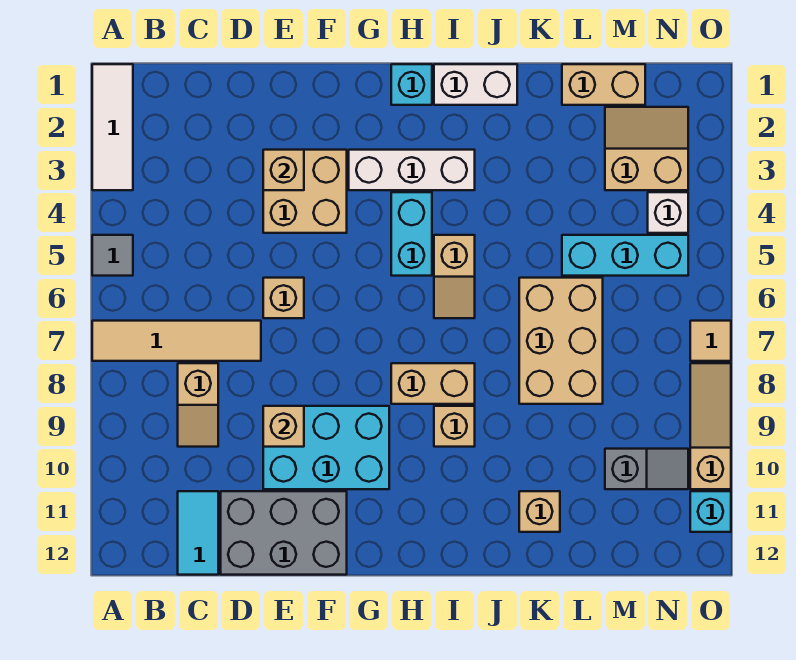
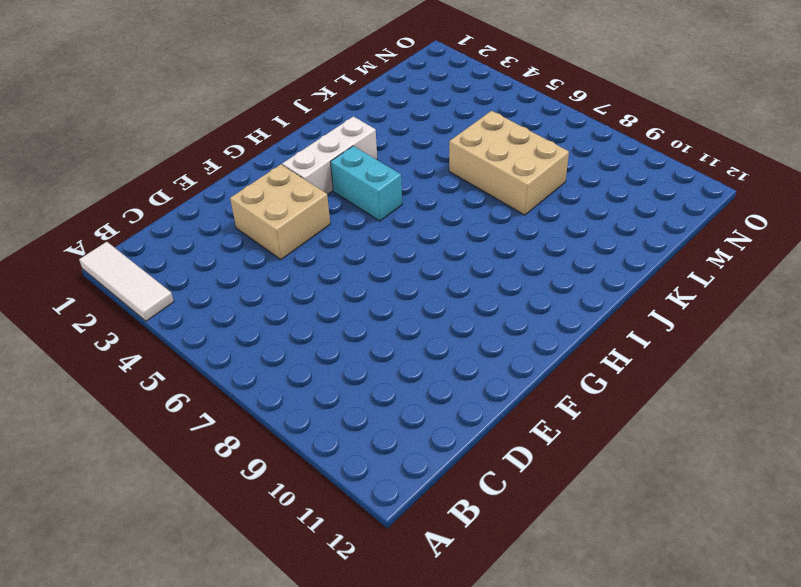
none -> grey tile A5 level 1
none -> tan tile A7:D7 level 1
none -> tan slope C8:C9 level 1 top 8

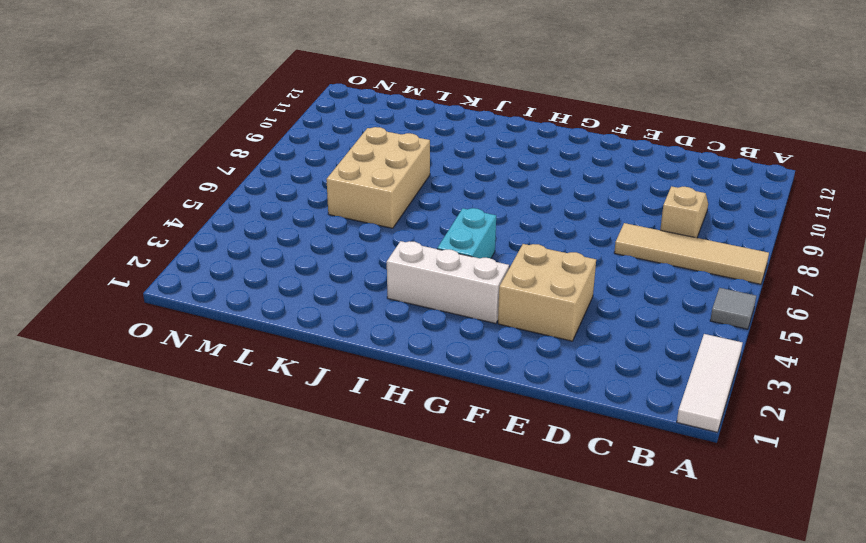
none -> cyan tile C11:C12 level 1
none -> grey brick D11:F12 level 1
none -> tan brick E6 level 1

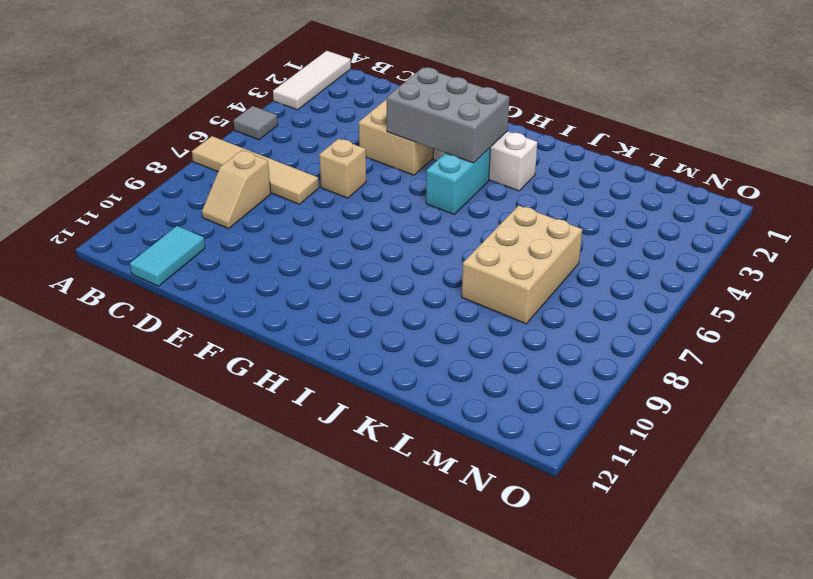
grey brick F3:H4 level 2 -> grey brick D11:F12 level 1
none -> cyan brick E9:G10 level 1
none -> cyan brick H1 level 1
none -> tan brick H8:I8 level 1

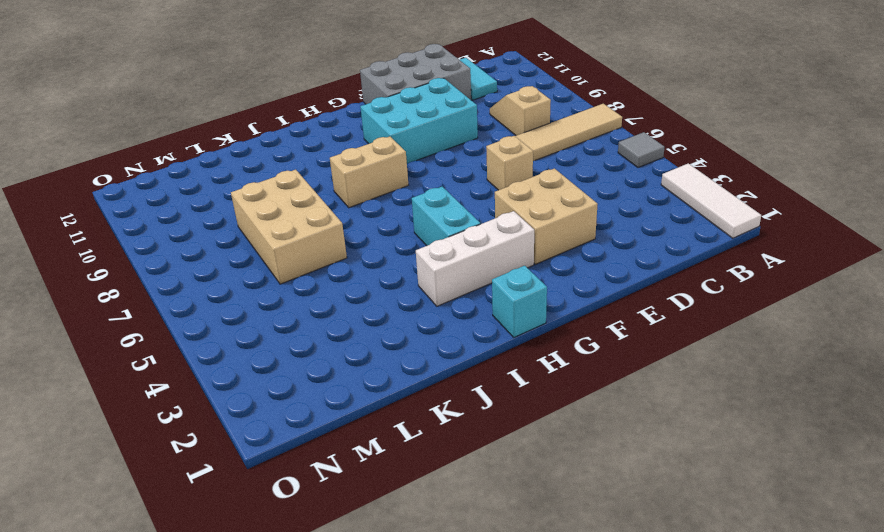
none -> white brick I1:J1 level 1
none -> tan slope I5:I6 level 1 top 5
none -> tan brick I9 level 1

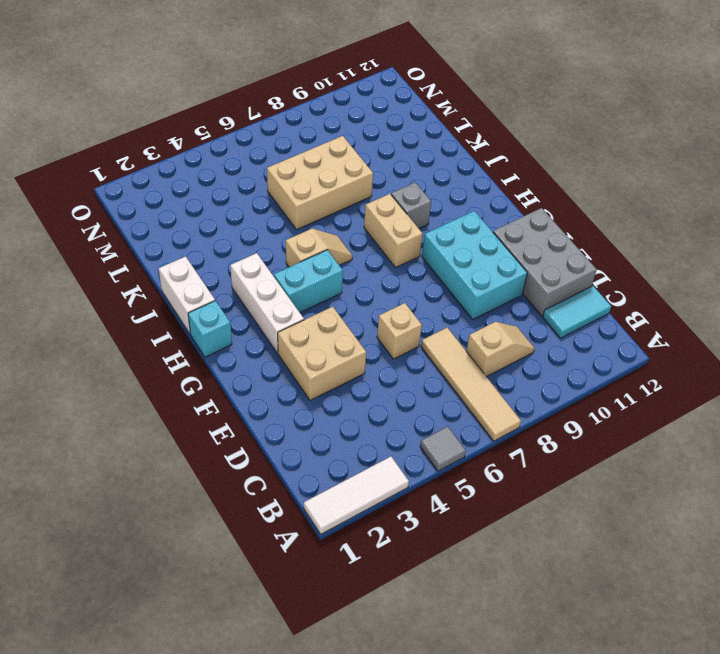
grey brick I9 level 1 -> tan brick I9 level 1
none -> tan brick K11 level 1
none -> tan brick L1:M1 level 1
none -> cyan brick L5:N5 level 1

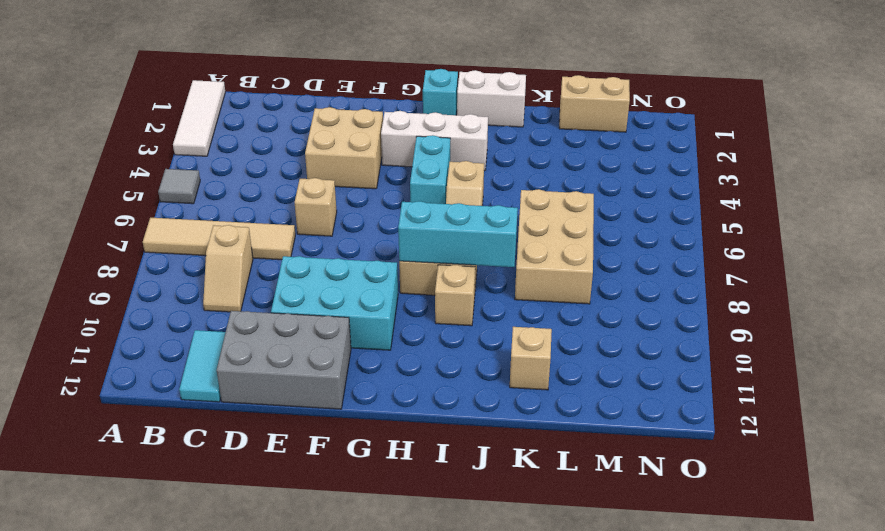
cyan brick H8:J8 level 2 -> cyan brick L5:N5 level 1
none -> tan slope M2:N3 level 1 top 3
none -> grey slope M10:N10 level 1 top M
none -> white brick N4 level 1

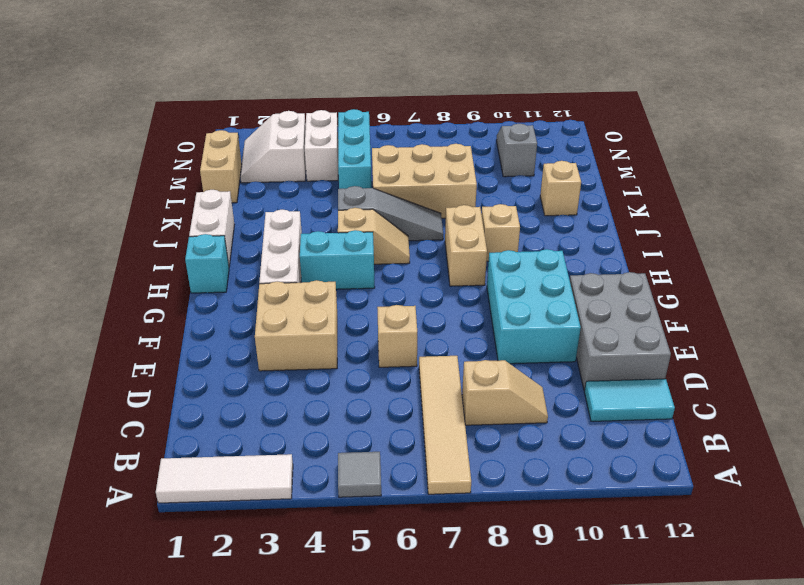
grey slope J5:J7 level 1 top 5 -> none
white slope M2:N3 level 1 top 3 -> tan slope M2:N3 level 1 top 3
white brick M4:N4 level 1 -> white brick N4 level 1
none -> tan tile O7 level 1
none -> tan slope O8:O10 level 1 top 10
none -> cyan brick O11 level 1

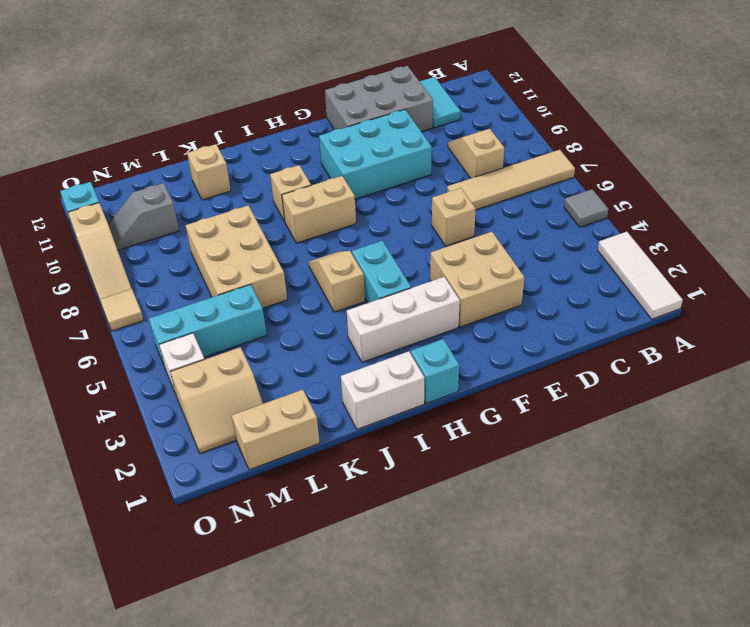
none -> tan brick E3 level 2
none -> tan brick E9 level 2

